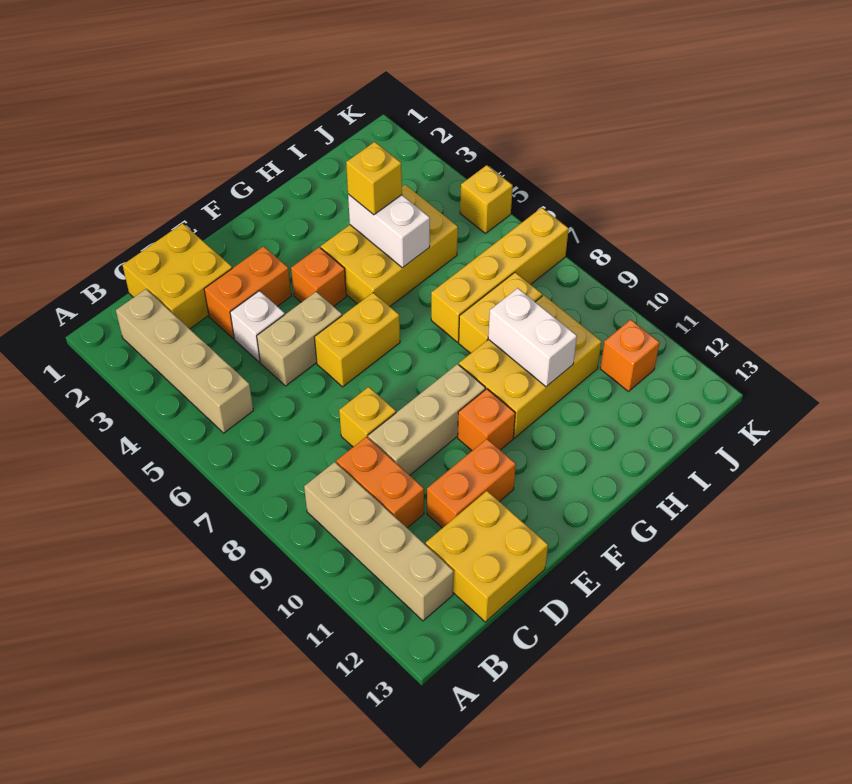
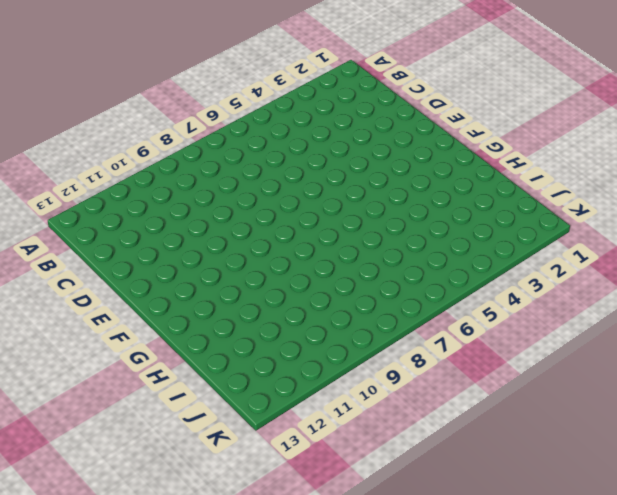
none -> tan brick B2:B5 level 1
none -> tan brick B9:B12 level 1
none -> yellow brick C1:D2 level 1

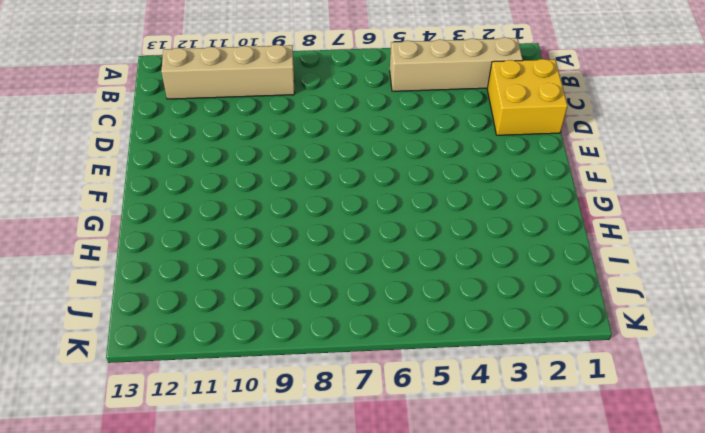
none -> orange brick C9:C10 level 1
none -> yellow brick C12:D13 level 1
none -> orange brick D3:E3 level 1

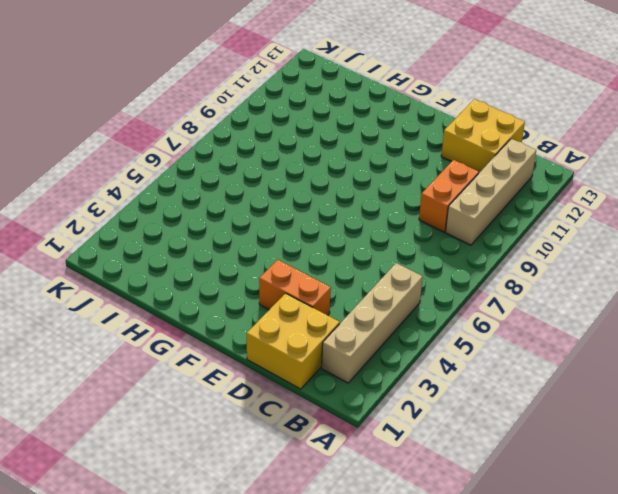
none -> white brick D4 level 1
none -> tan brick D5:E5 level 1
none -> yellow brick D8 level 1

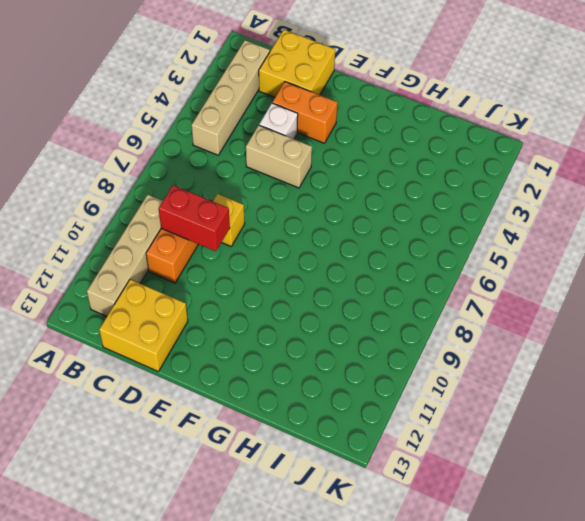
red brick C9:D9 level 2 -> none
none -> tan brick D9:F9 level 1
none -> orange brick D11:E11 level 1
none -> yellow brick E6:F6 level 1

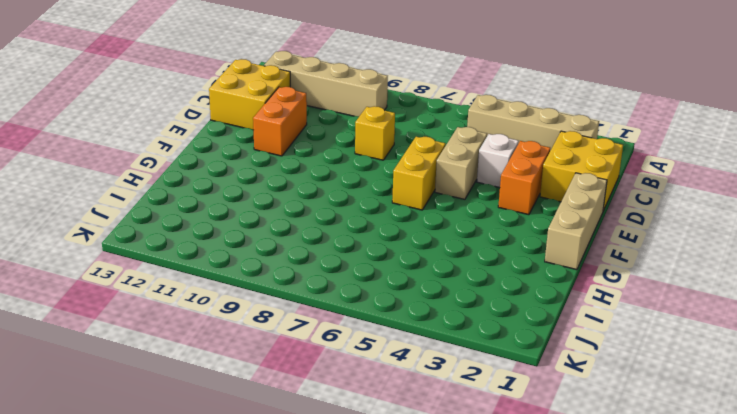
tan brick E1:G1 level 1 -> tan brick D9:F9 level 1
none -> orange brick C9:C10 level 1
none -> orange brick F4 level 1
none -> orange brick F10 level 1

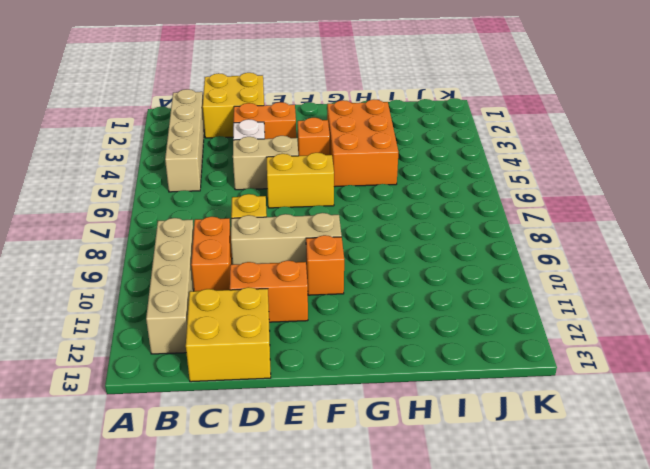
orange brick G3:H5 level 1 -> yellow brick G4:I5 level 1
none -> yellow brick G9:I10 level 1
none -> yellow brick H7:K7 level 1
none -> yellow brick H8:I8 level 1

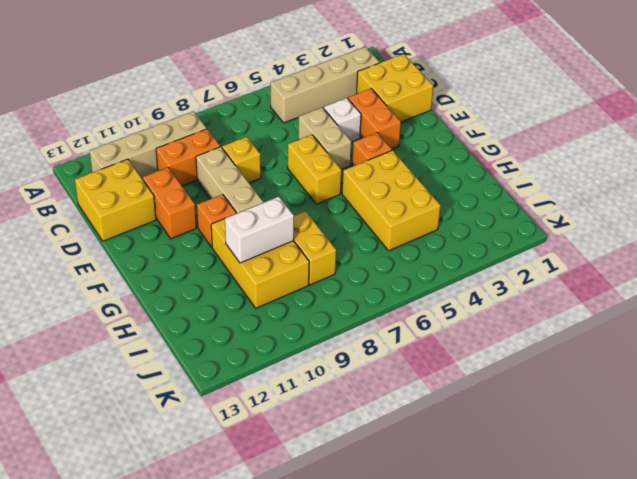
none -> yellow brick H7:K7 level 1
none -> orange brick J11 level 1
none -> yellow brick K5 level 1

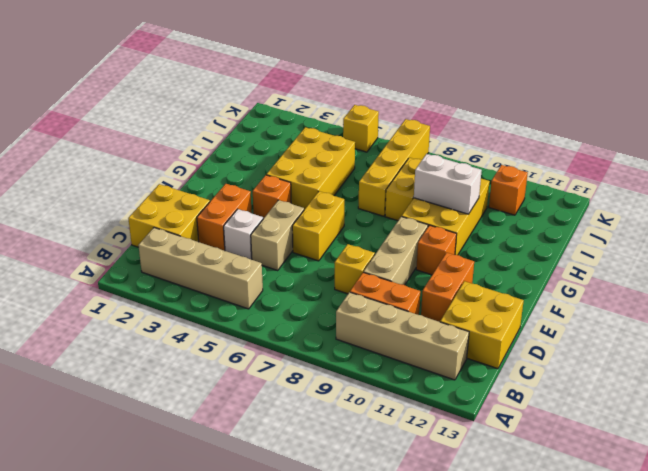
none -> white brick H4:H5 level 2
none -> yellow brick H4 level 3

